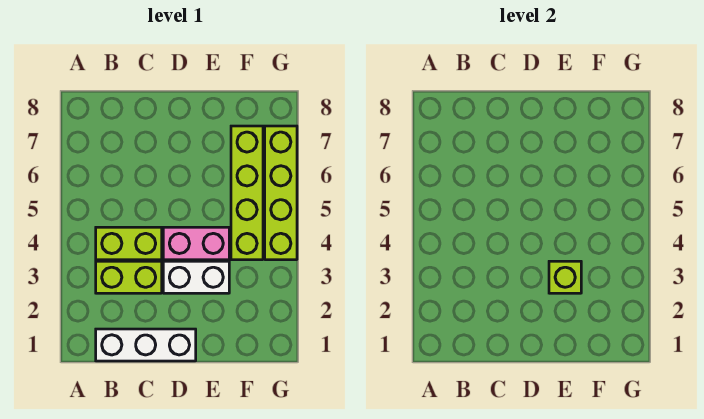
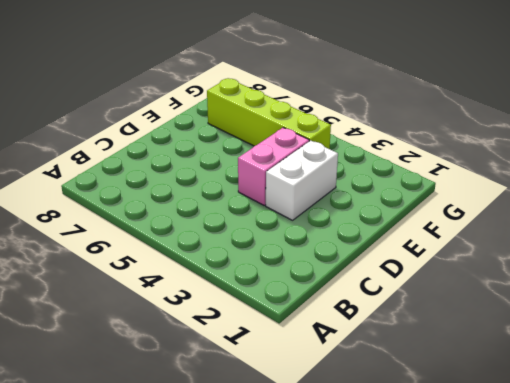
none -> white brick B1:D1 level 1
none -> lime brick B3:C3 level 1

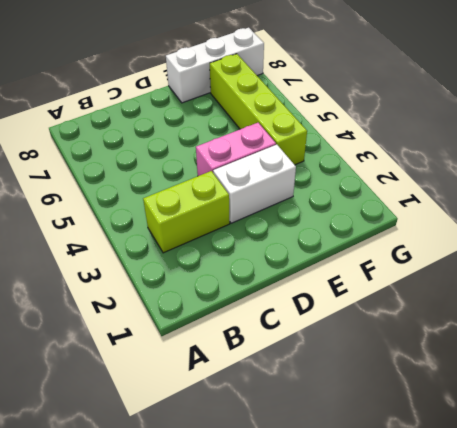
white brick E8:G8 level 1 -> white brick B1:D1 level 1
none -> lime brick B4:C4 level 1
none -> lime brick G4:G7 level 1

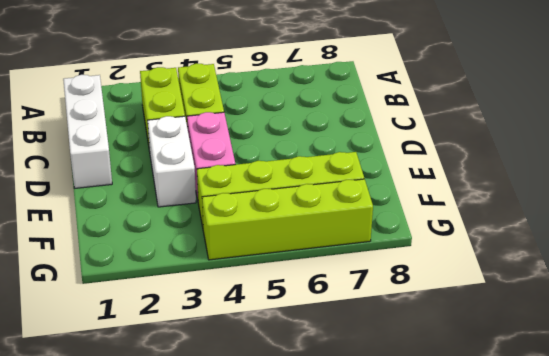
none -> lime brick E3 level 2

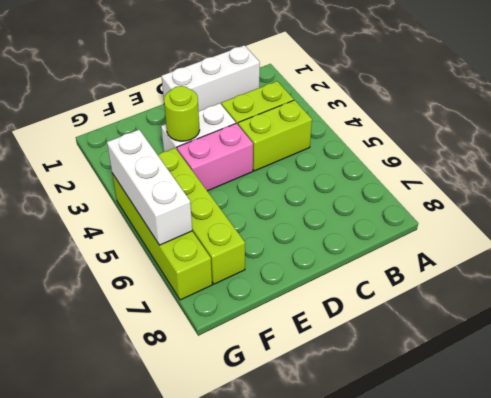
lime round brick E3 level 2 -> lime brick E3 level 2
white brick G4:G6 level 2 -> none

